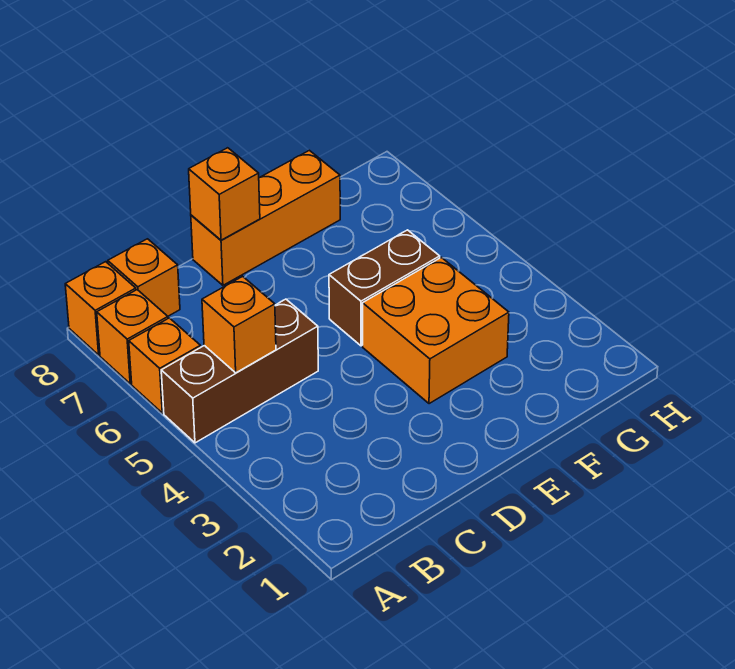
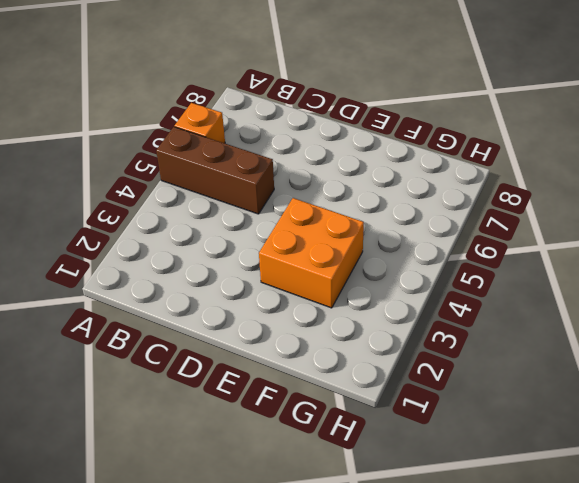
none -> orange brick A7 level 1
none -> orange brick A8 level 1

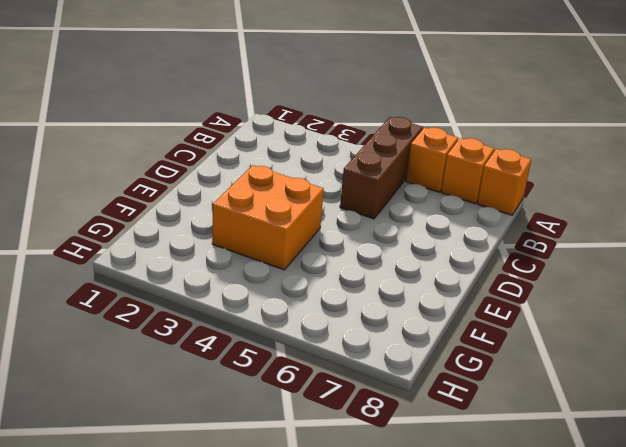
none -> orange brick B8 level 1
none -> orange brick D8:F8 level 1

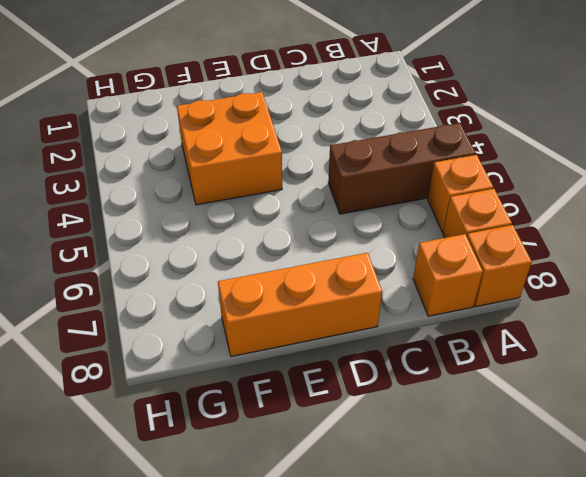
none -> brown brick E5:F5 level 1
none -> orange brick B5 level 2

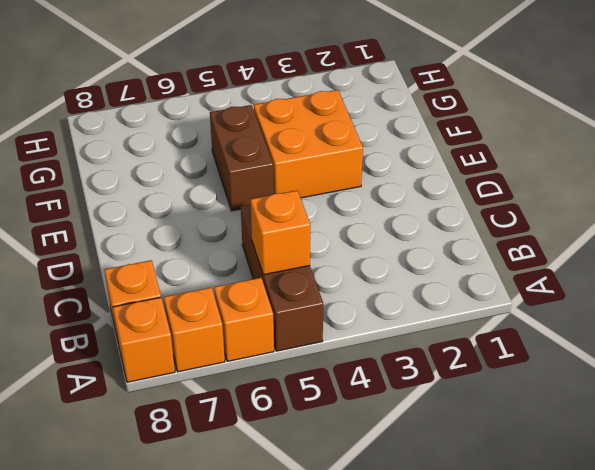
none -> orange brick D8:F8 level 1
none -> orange brick D8 level 2

